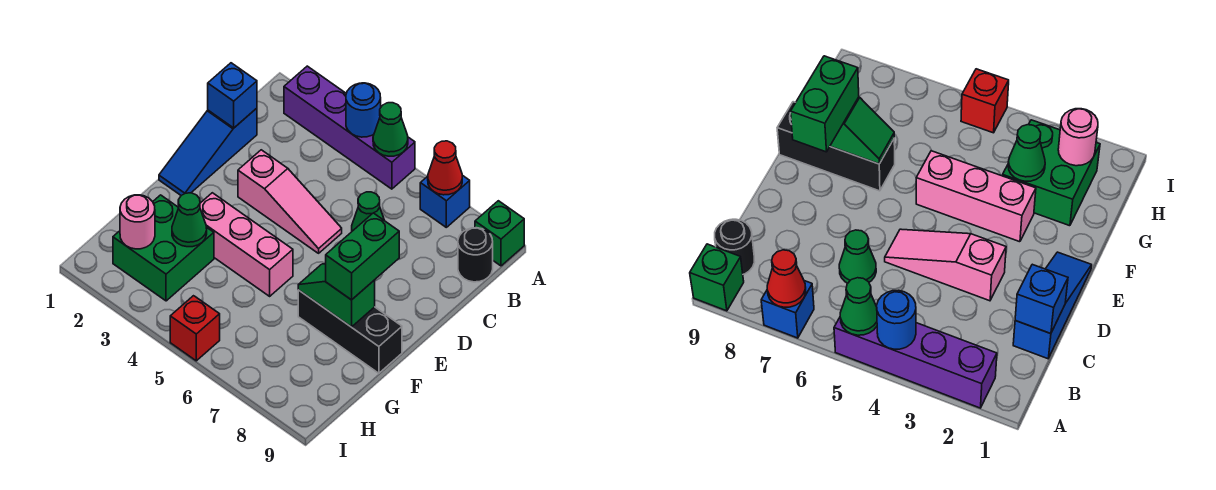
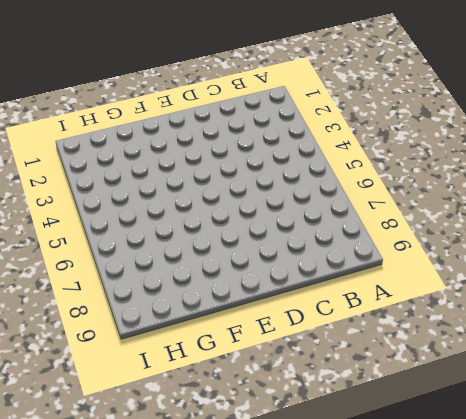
none -> purple brick A2:A5 level 1
none -> blue brick A7 level 1
none -> green brick A9 level 1

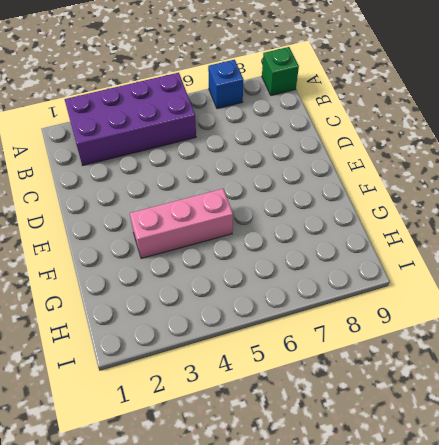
purple brick A2:B5 level 1 -> purple brick A2:A5 level 1
none -> black round brick B9 level 1
none -> blue slope C1:E1 level 1 top C
none -> green cone C6 level 1

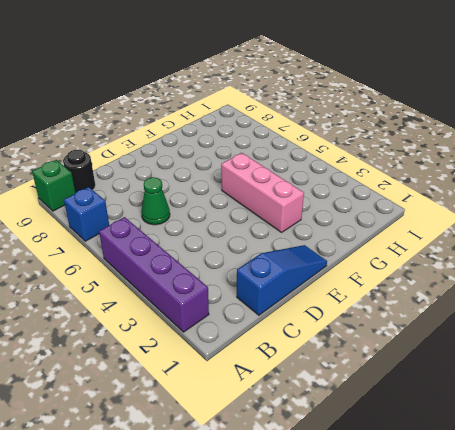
none -> pink slope D3:D5 level 1 top 3
none -> black brick F7:F9 level 1
none -> green brick G2:H3 level 1

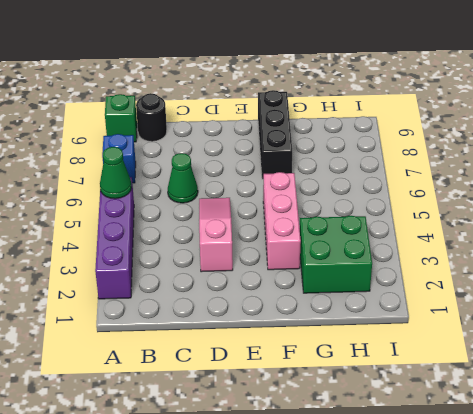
none -> blue slope C1:E1 level 1 top C
none -> red brick I5 level 1
none -> blue round brick A4 level 2

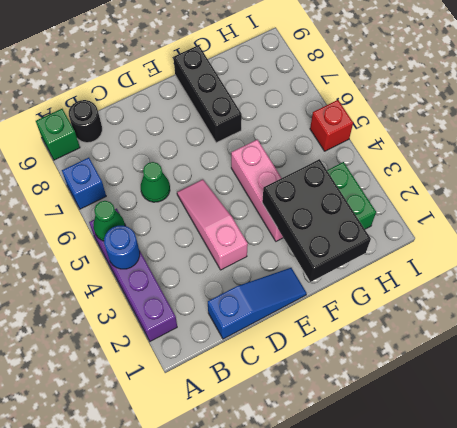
black brick F1:G3 level 2 -> green cone G3 level 2
none -> red cone A7 level 2
none -> blue brick C1 level 2
none -> green slope F7:F8 level 2 top 8

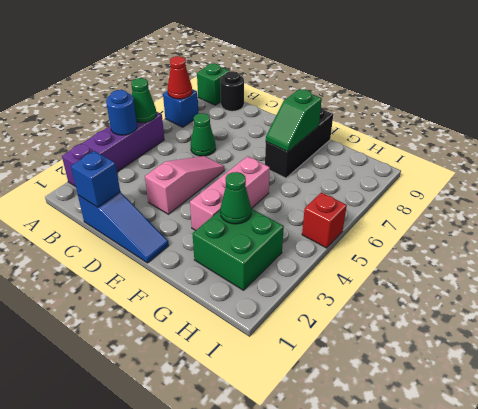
none -> pink round brick H2 level 2
none -> green brick E8:F8 level 3

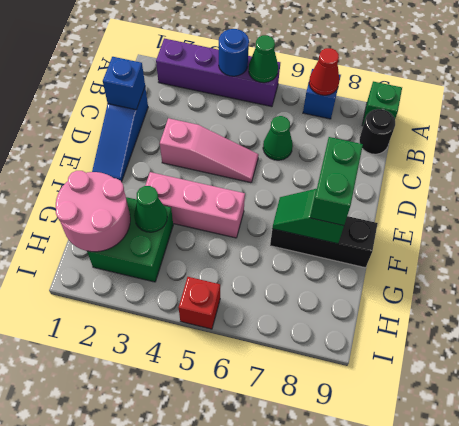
pink round brick G1:H2 level 2 -> pink round brick H2 level 2

